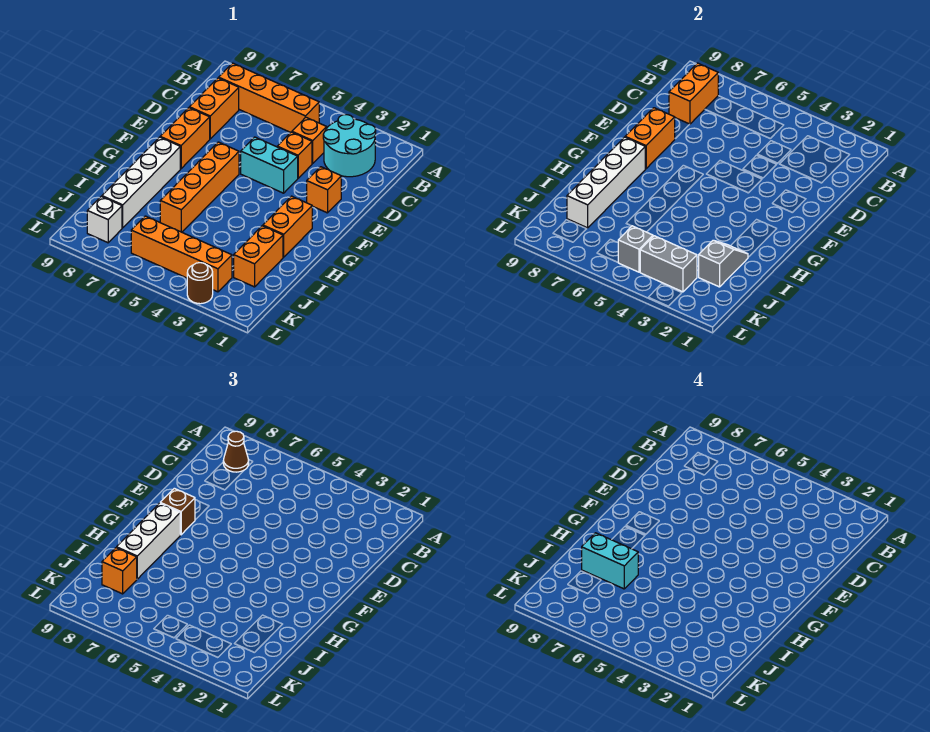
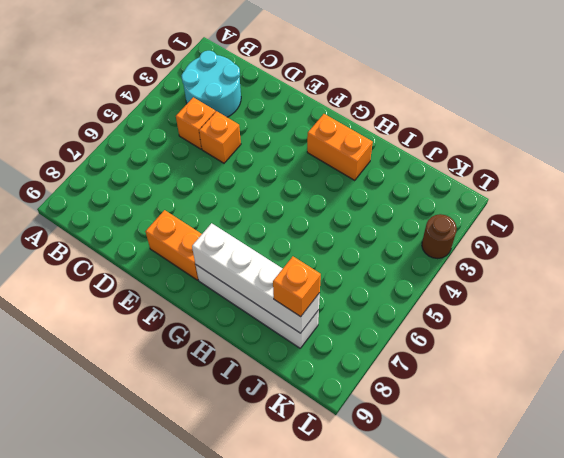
none -> orange brick B5:B8 level 1
none -> orange brick C8:D8 level 1
none -> orange brick E2 level 1

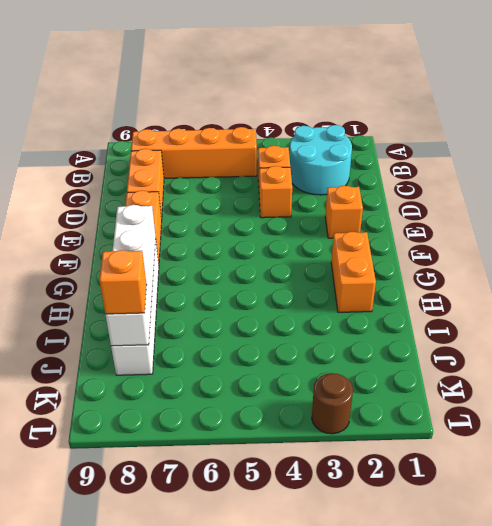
none -> cyan brick E4:E5 level 1
none -> orange brick F6:I6 level 1
none -> orange brick I2:J2 level 1

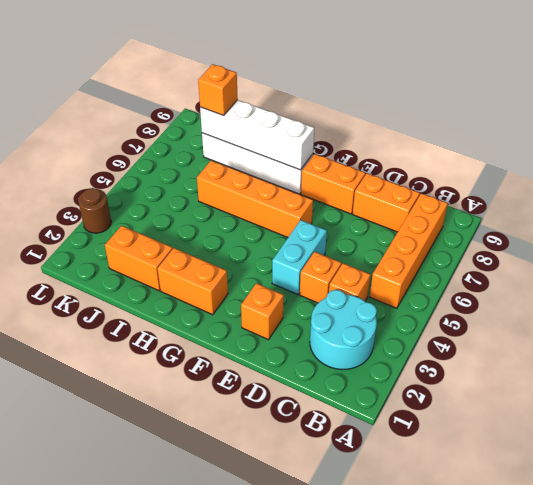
none -> orange brick K3:K6 level 1
none -> white brick K8 level 1
none -> orange brick B8:C8 level 2

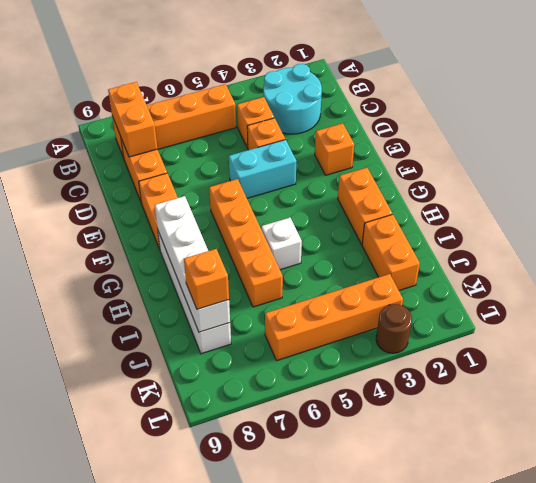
white brick H5 level 1 -> white brick K8 level 1
none -> orange brick E8:F8 level 2
none -> grey slope I2:J2 level 2 top J
none -> grey brick K3:K4 level 2

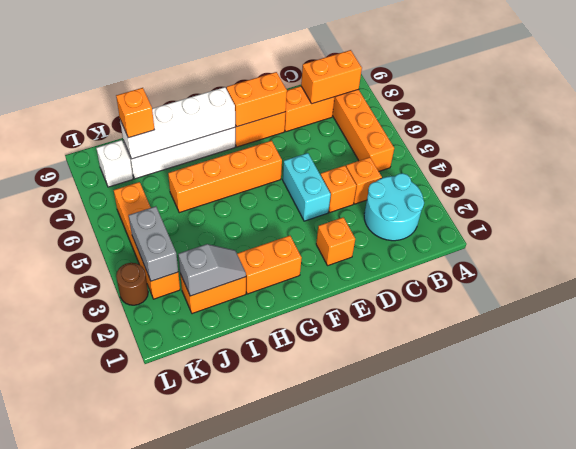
none -> grey brick K5 level 2
none -> brown cone B8 level 3
none -> brown brick F8 level 3

